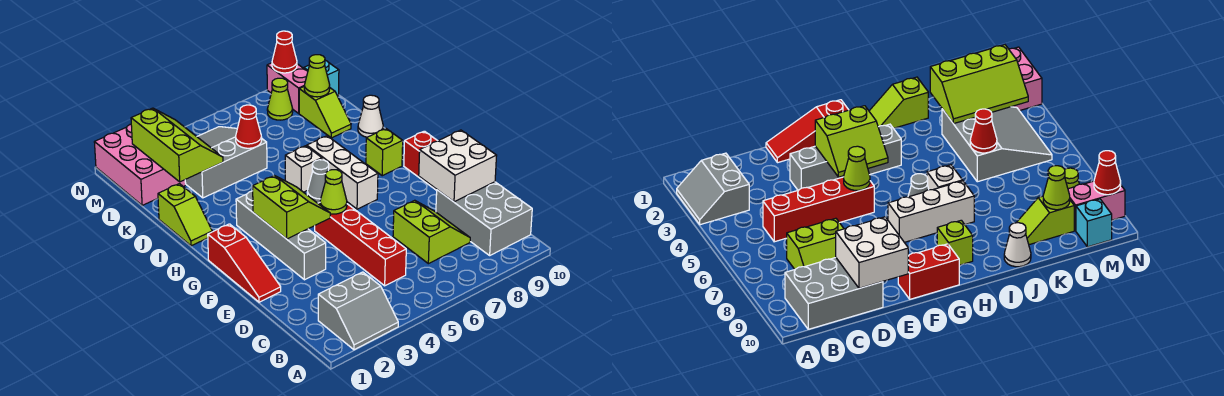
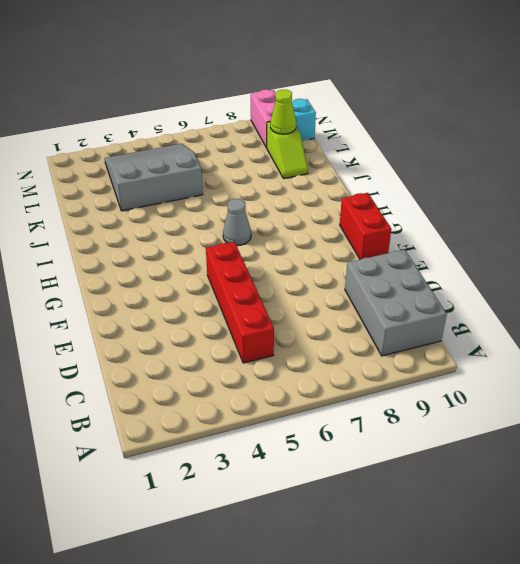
none -> grey slope A2:B3 level 1 top B
none -> lime slope C7:D8 level 1 top 7
none -> red slope E1:G1 level 1 top G

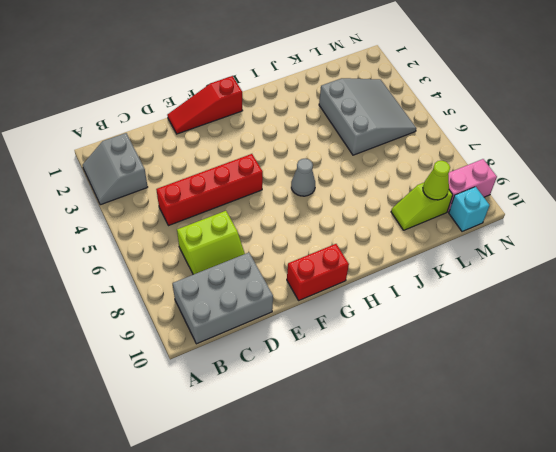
none -> grey brick E3:H3 level 1
none -> white brick G7:I7 level 1
none -> lime brick H9 level 1

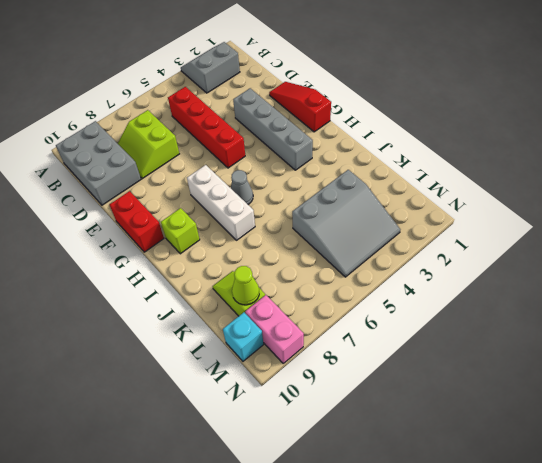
none -> lime slope I1:J1 level 1 top J
none -> white brick I6 level 1
none -> white cone J10 level 1

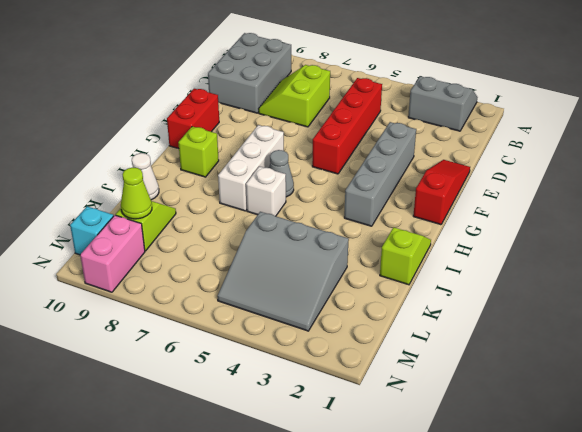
none -> pink brick L1:N2 level 1
none -> lime cone M8 level 1
none -> white brick D9:E10 level 2

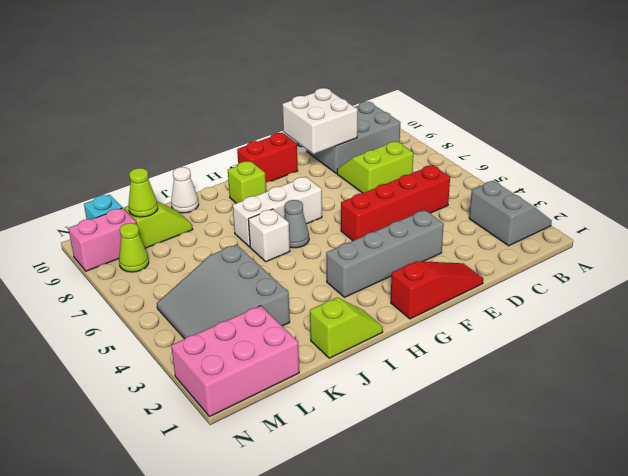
none -> lime slope F3:G4 level 2 top 3
none -> lime cone F5 level 2
none -> lime slope K2:M3 level 2 top 2

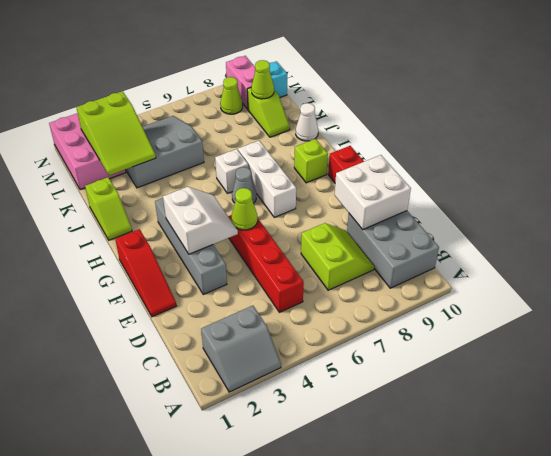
white slope F3:G4 level 2 top 3 -> lime slope F3:G4 level 2 top 3
lime slope K2:M3 level 2 top M -> lime slope K2:M3 level 2 top 2
none -> red cone K5 level 2
none -> red cone N9 level 2

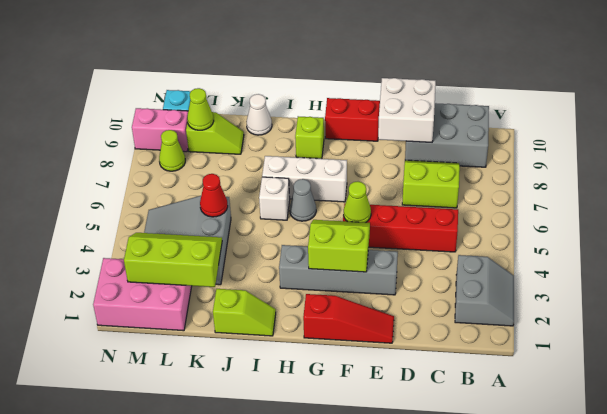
none -> red cone N9 level 2

